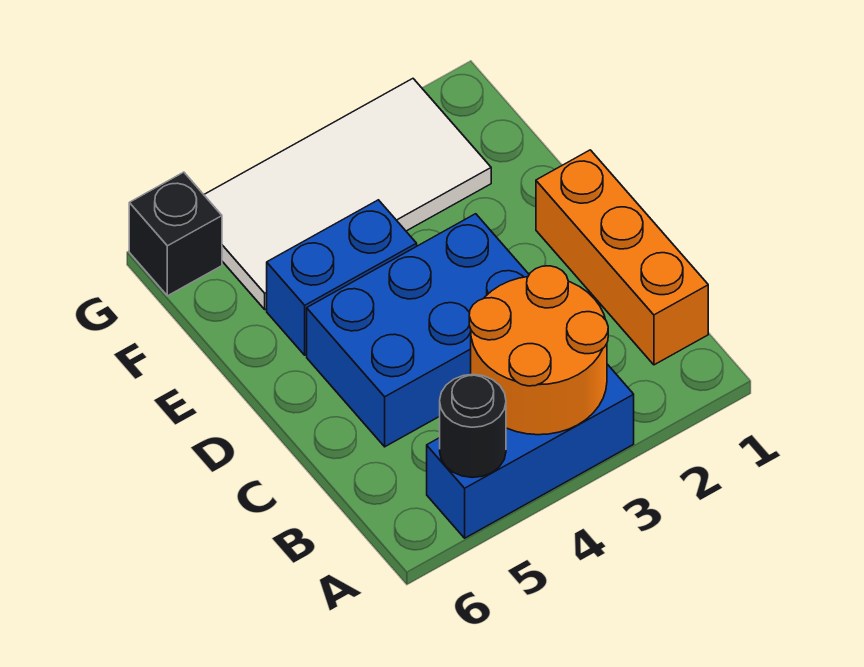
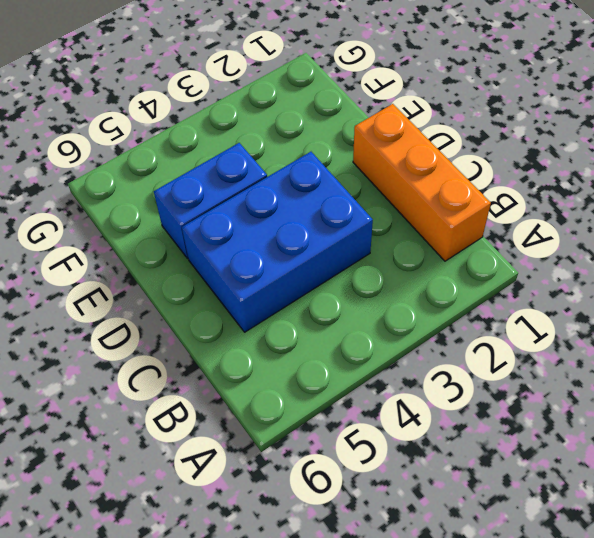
none -> blue brick A3:A5 level 1
none -> white tile F2:G5 level 1

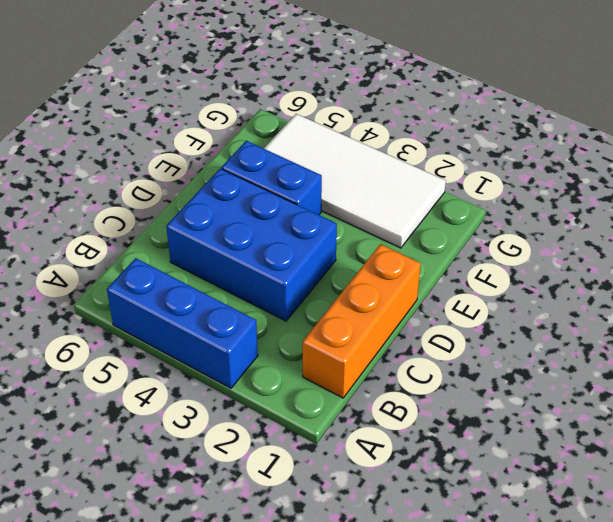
none -> black brick G6 level 1
none -> orange round brick A3:B4 level 2

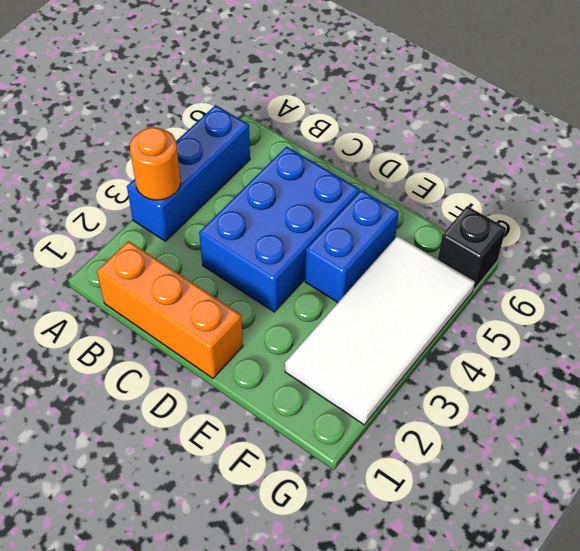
orange round brick A3 level 2 -> orange round brick A3:B4 level 2
none -> black round brick A5 level 2

